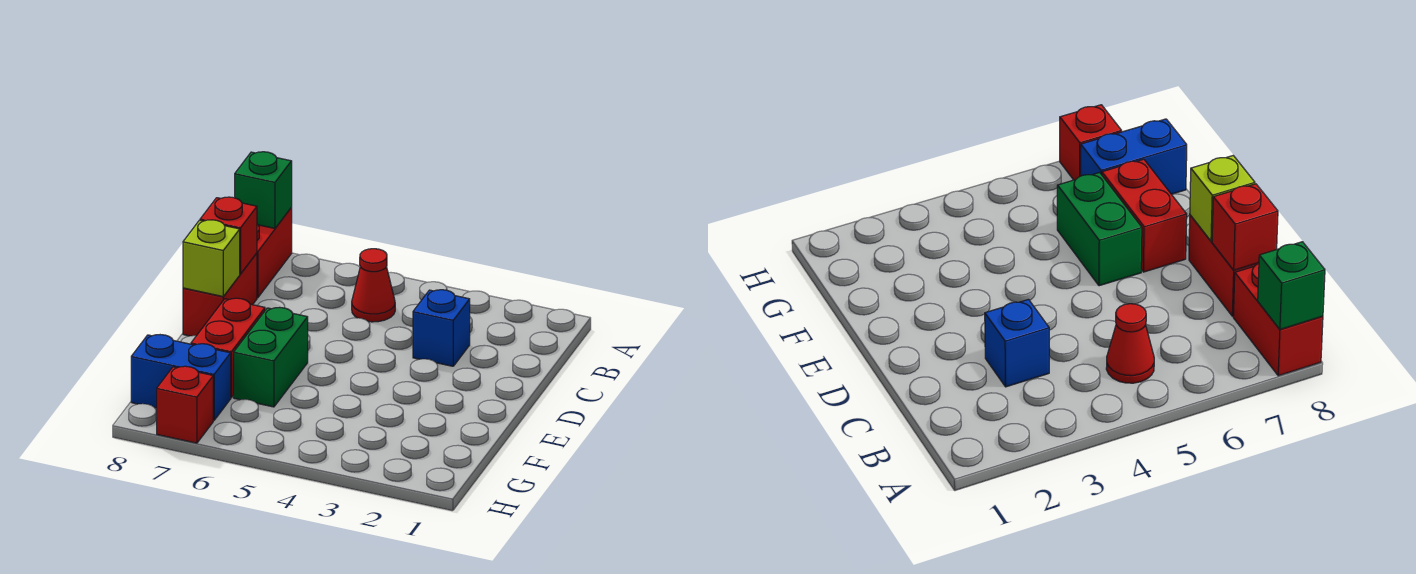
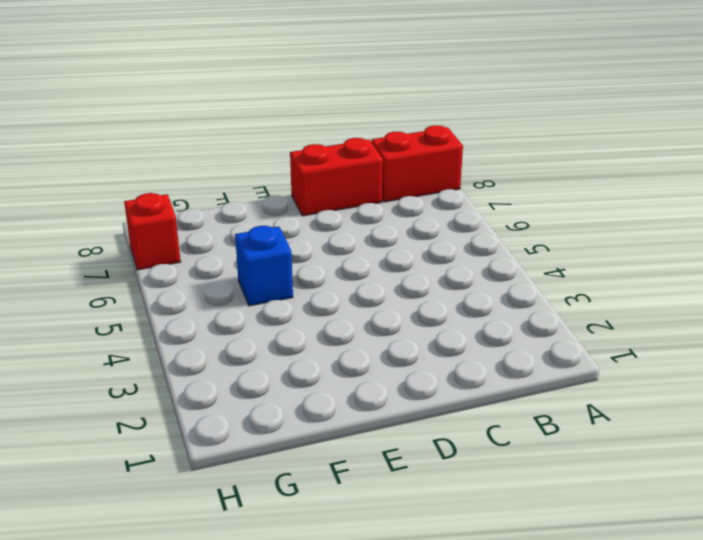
blue brick F5 level 1 -> blue brick C3 level 1
none -> red cone B5 level 1
none -> green brick E6:F6 level 1

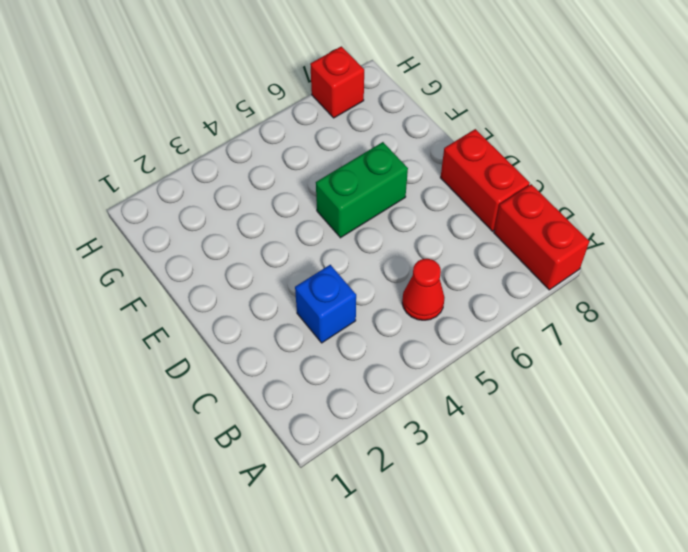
green brick E5:E6 level 1 -> green brick E6:F6 level 1
none -> red brick E7:F7 level 1
none -> blue brick G7:G8 level 1

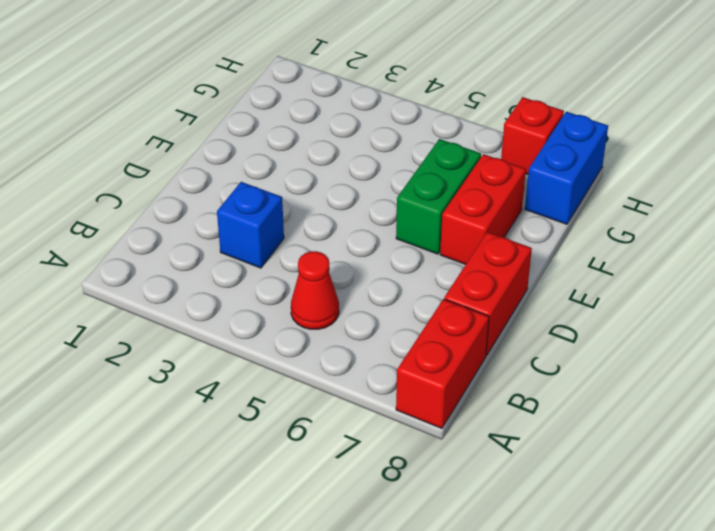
blue brick G8:H8 level 1 -> blue brick G7:G8 level 1
none -> green brick A8 level 2
none -> red brick C8 level 2

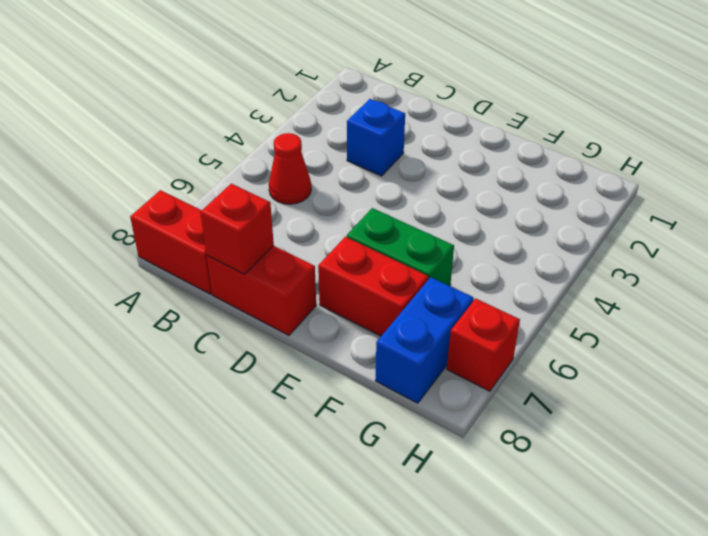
none -> green brick A8 level 2
none -> lime brick D8 level 2

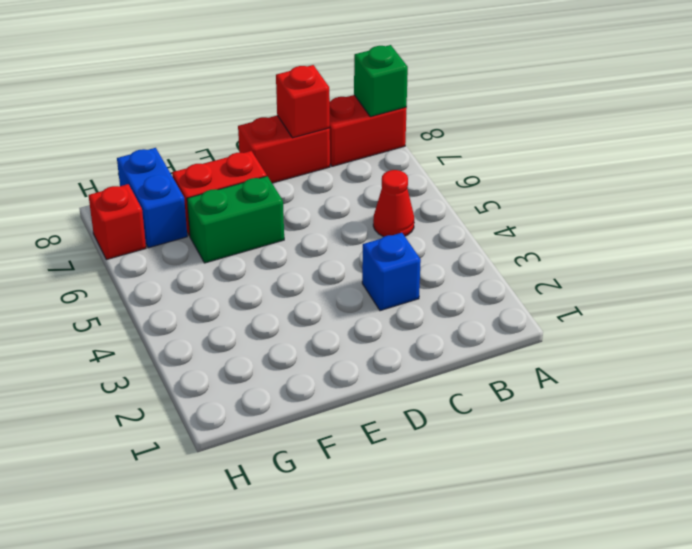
none -> lime brick D8 level 2

